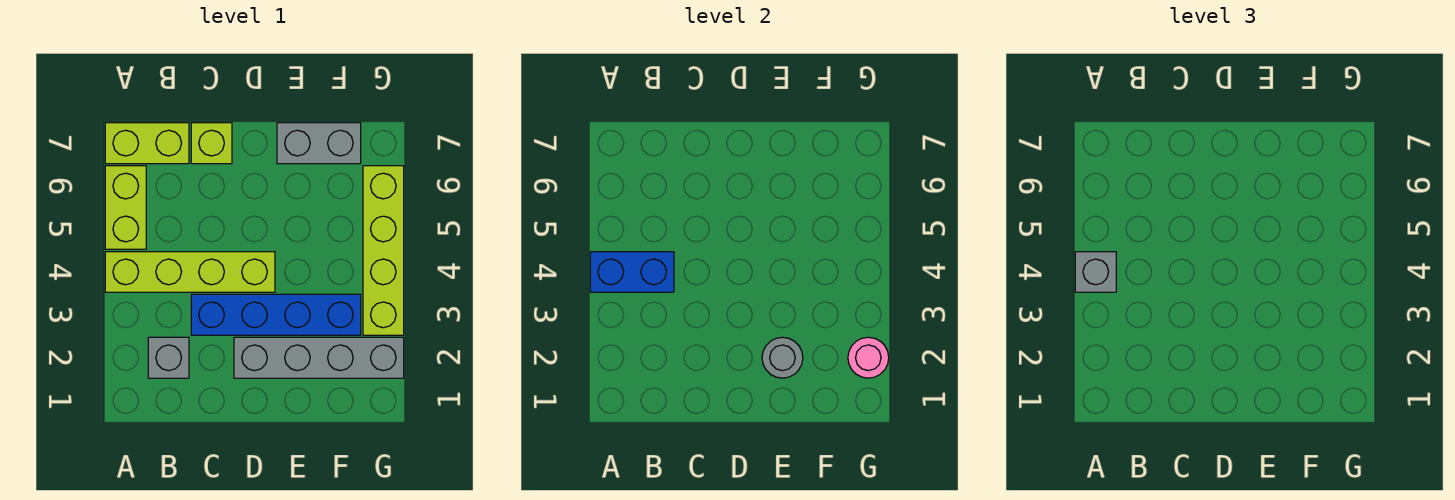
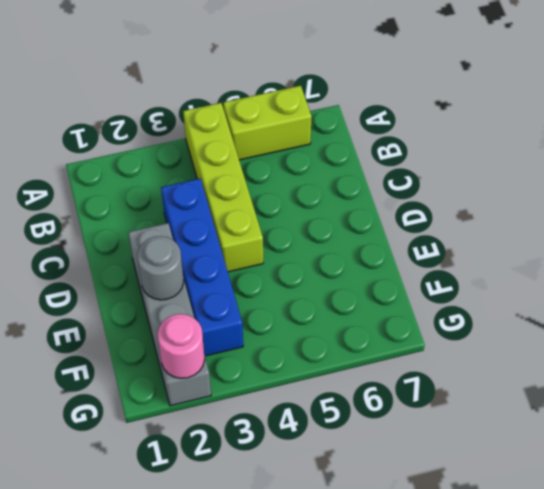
none -> lime brick A7:B7 level 1
none -> grey brick B2 level 1
none -> lime brick C7 level 1

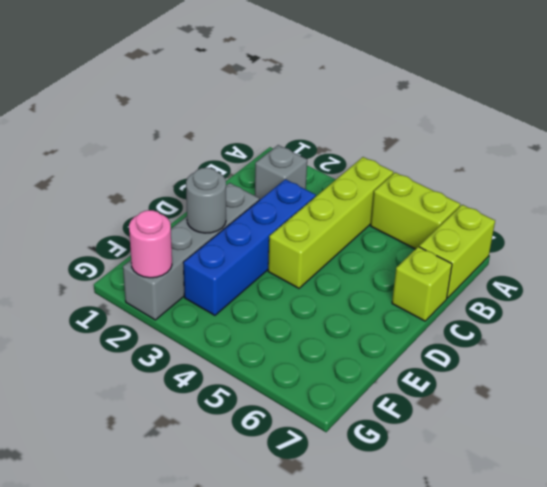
none -> grey brick E7:F7 level 1
none -> lime brick G3:G6 level 1
none -> blue brick A4:B4 level 2

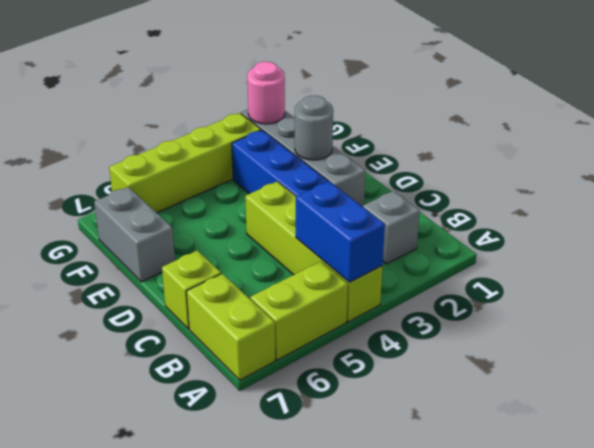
none -> grey brick A4 level 3

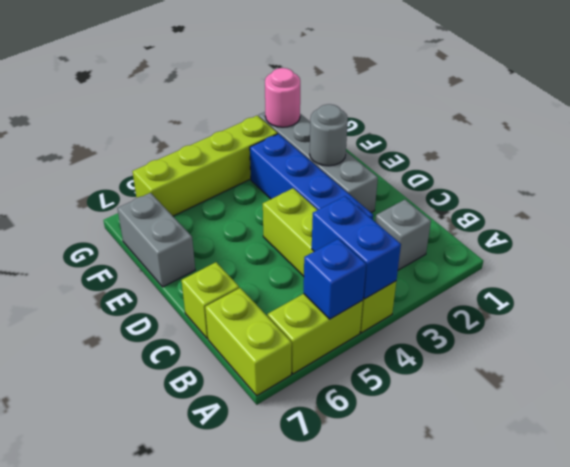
blue brick A5 level 2 -> none
none -> grey brick A4 level 3

